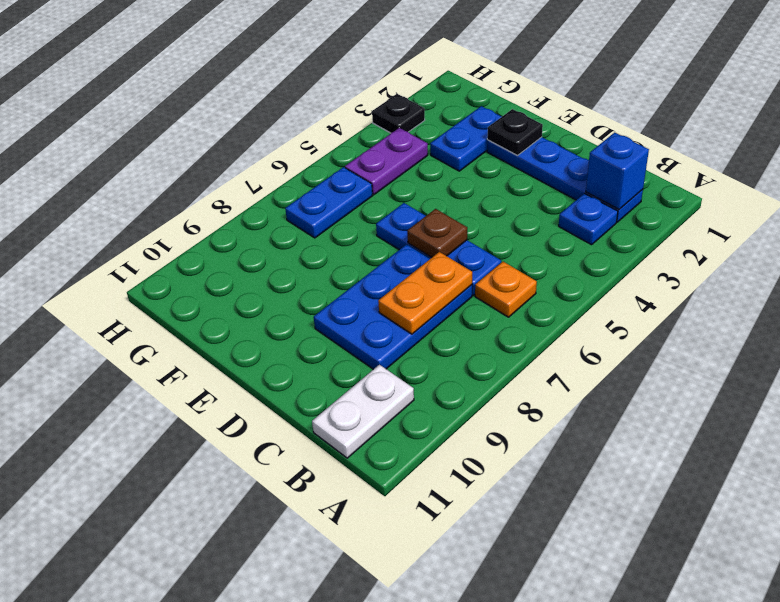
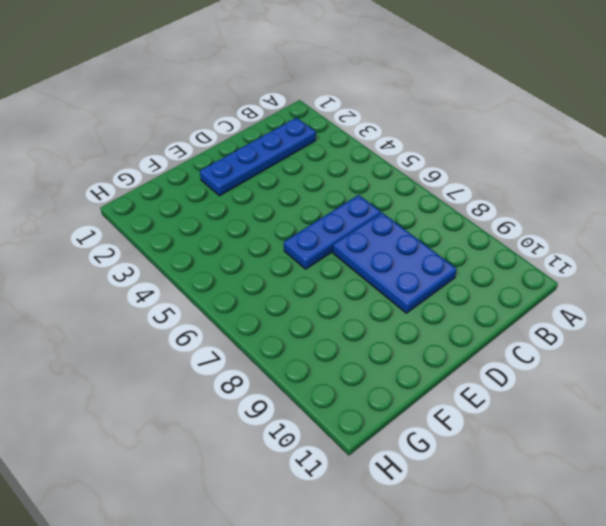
none -> blue plate B3 level 1
none -> orange plate B6 level 1
none -> white plate B10:B11 level 1

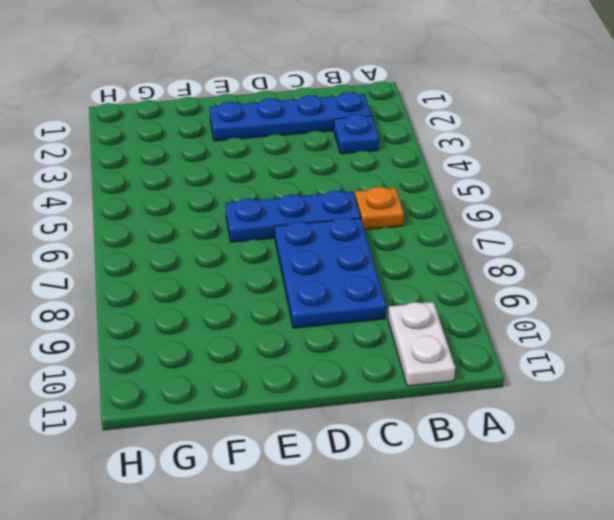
none -> blue plate F2:F3 level 1
none -> purple plate G4:G5 level 1
none -> blue plate G6:G7 level 1

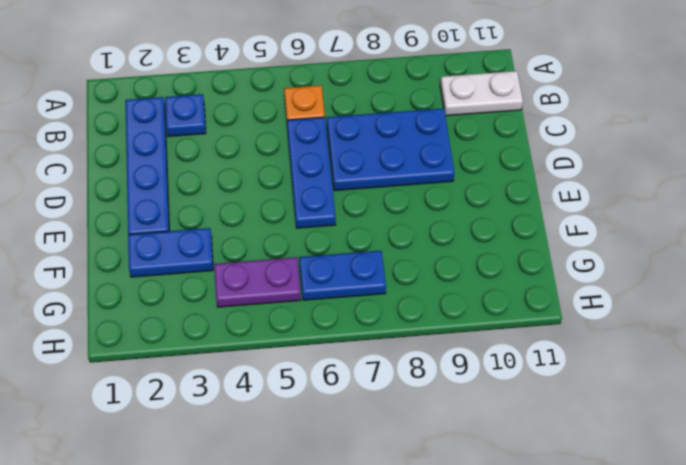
none -> black plate H3 level 1
none -> blue brick B2 level 2
none -> orange plate C7:C8 level 2

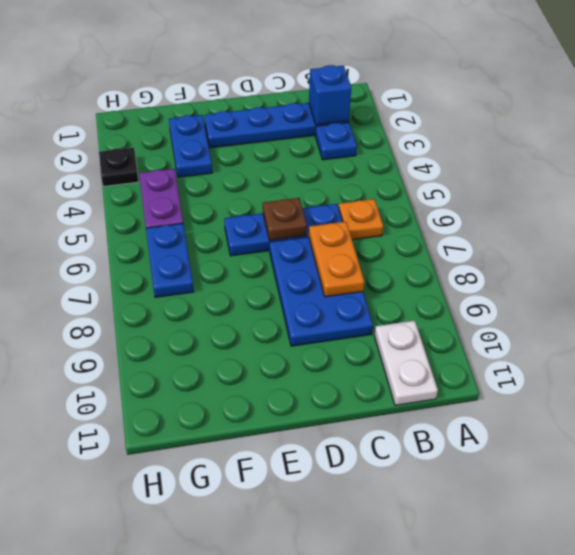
none -> black plate E2 level 2

